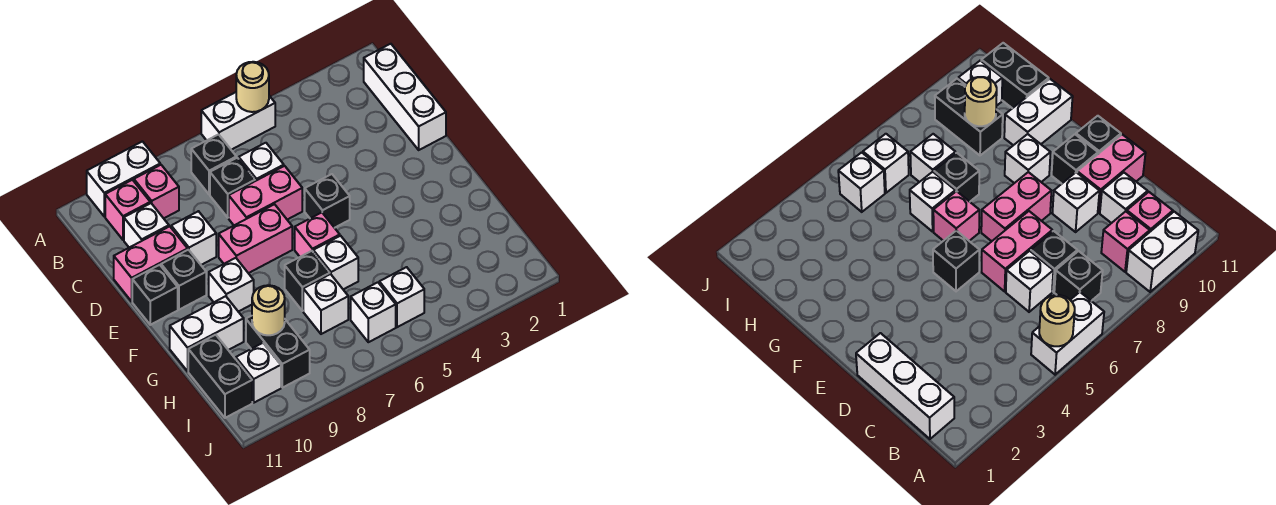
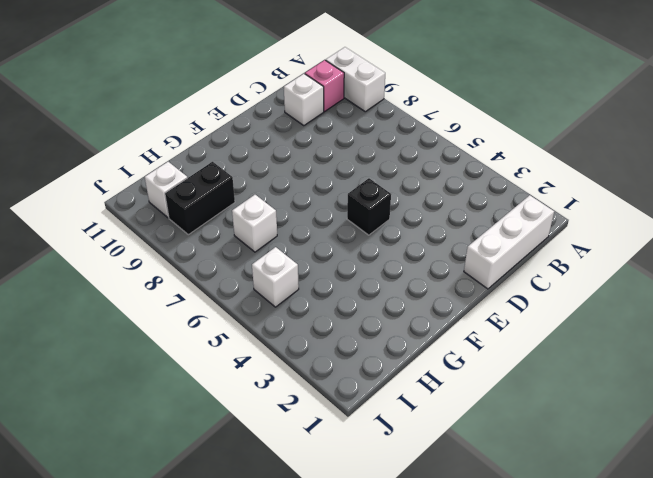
none -> white brick A5:A6 level 1
none -> black brick B7 level 1
none -> pink brick B9 level 1

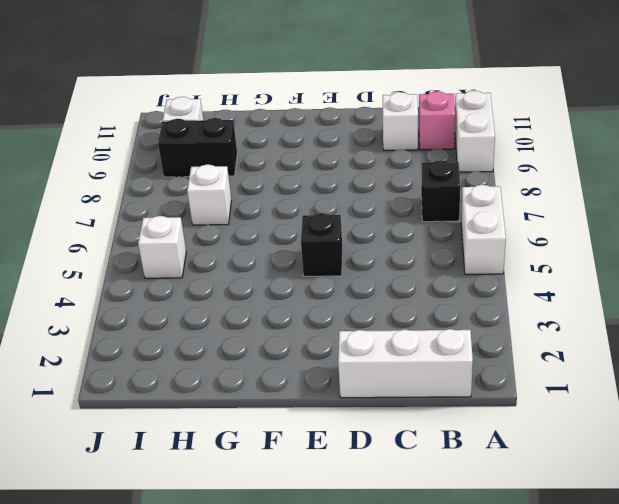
none -> pink brick B9 level 1
none -> white brick C6 level 1
none -> black brick C7 level 1

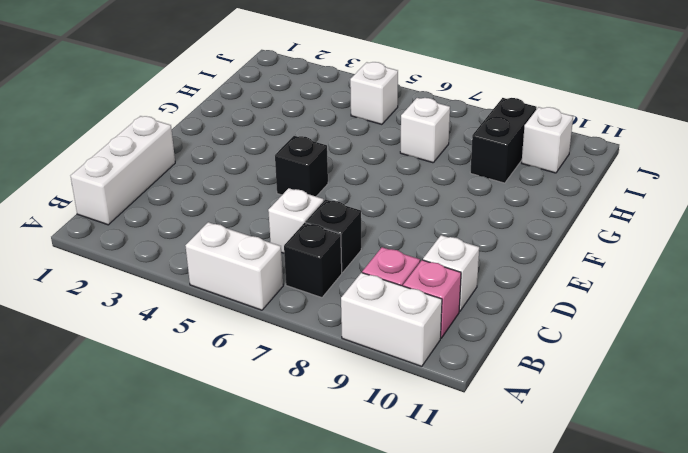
none -> pink brick D6:D7 level 1
none -> white brick D9 level 1
none -> pink brick D10:D11 level 1

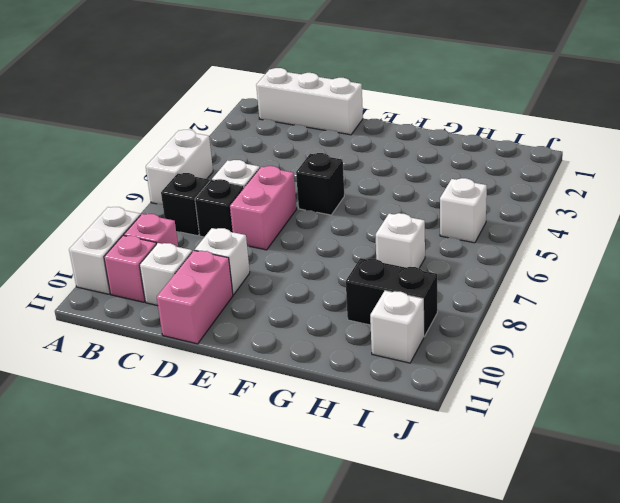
none -> pink brick E7:E8 level 1
none -> black brick E10 level 1
none -> black brick E11 level 1

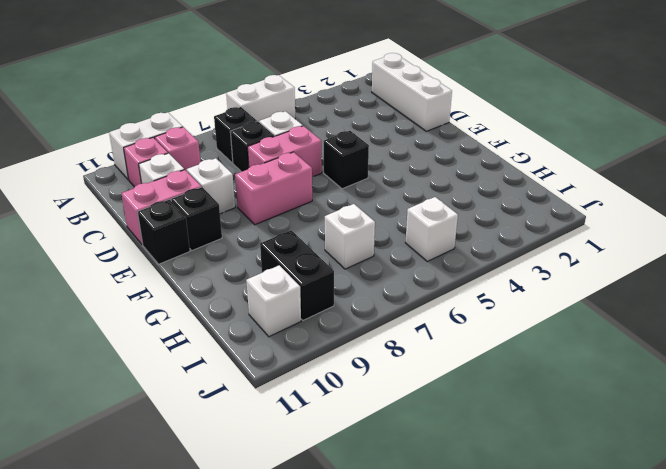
none -> pink brick F6 level 1
none -> white brick F9 level 1
none -> white brick G6 level 1

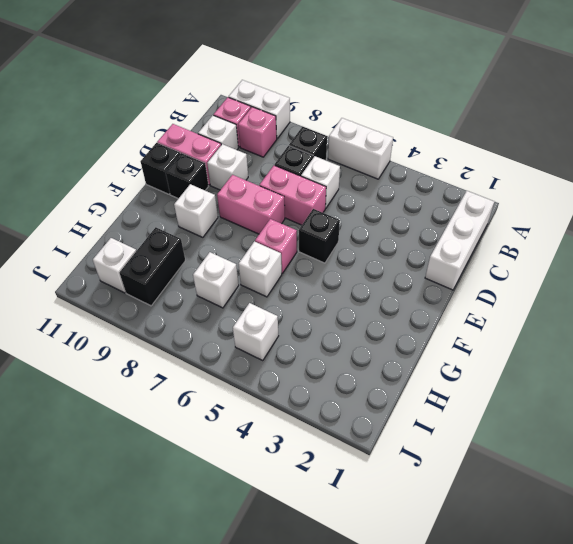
none -> black brick G7 level 1
none -> white brick G10:G11 level 1
none -> black brick H11:I11 level 1

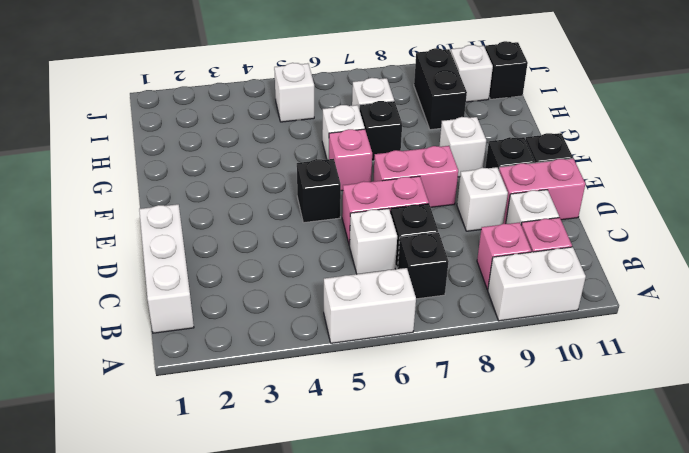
black brick I11 level 1 -> black brick H11:I11 level 1
none -> white brick G10:G11 level 1
none -> white brick I6 level 1
none -> tan round brick A5 level 2

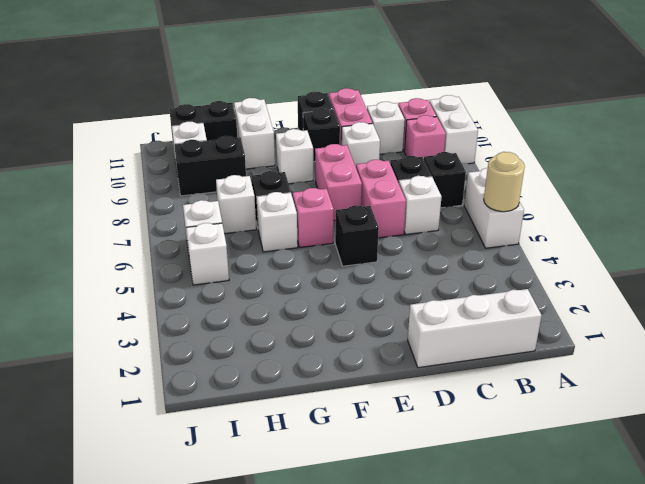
none -> tan round brick H9 level 2

